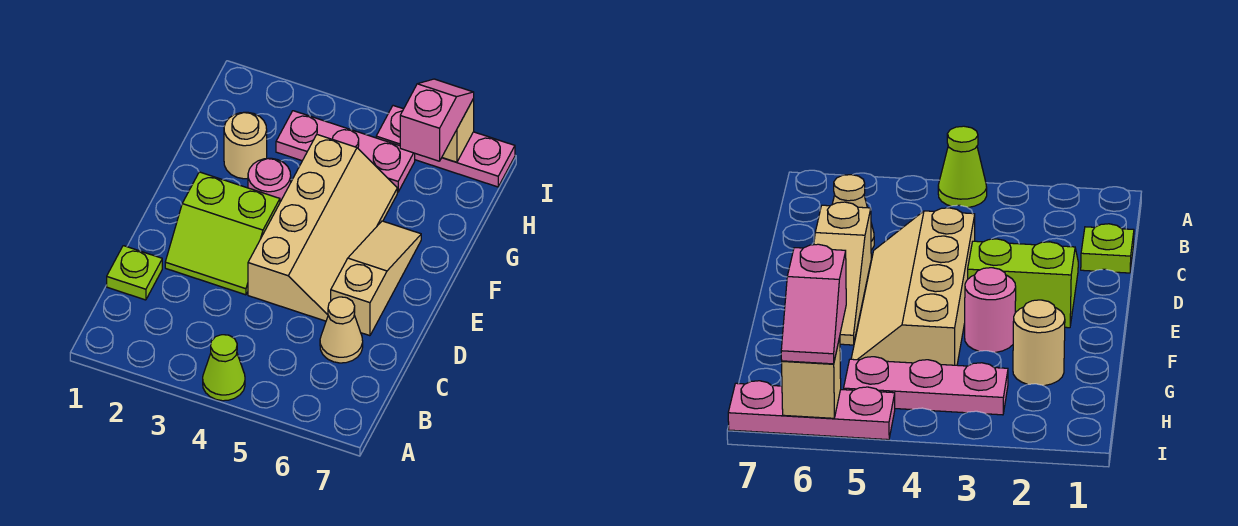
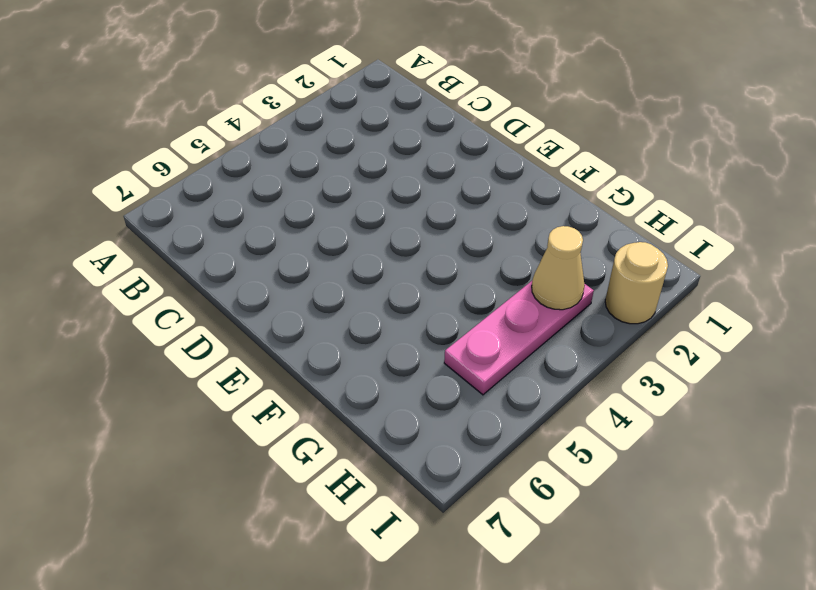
tan cone H3 level 2 -> tan cone C6 level 1
tan round brick I2 level 1 -> tan round brick G2 level 1
none -> lime cone A4 level 1
none -> lime plate C1 level 1
none -> lime slope D2:E3 level 1 top E

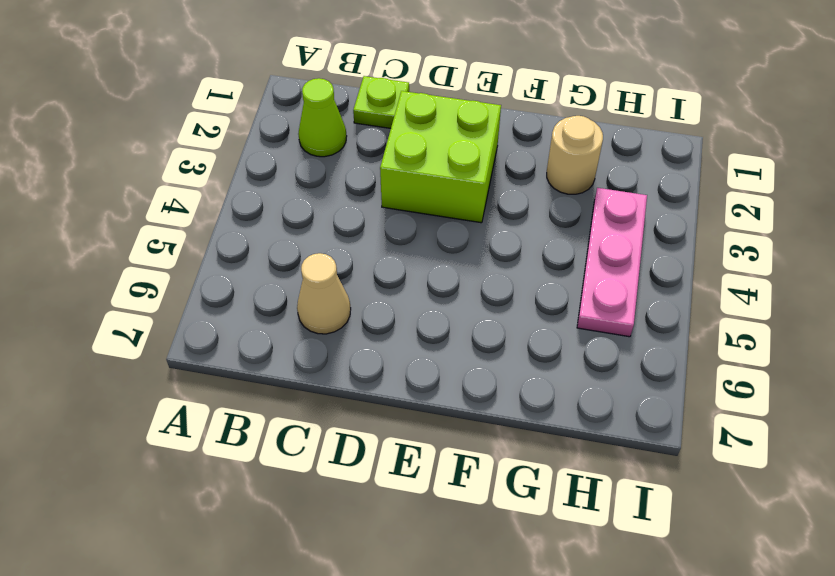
lime cone B2 level 1 -> lime cone A4 level 1
lime brick D2:E3 level 1 -> lime slope D2:E3 level 1 top E
none -> tan slope D4:G5 level 1 top 4
none -> tan slope D6:F6 level 1 top D
none -> pink round brick F3 level 1

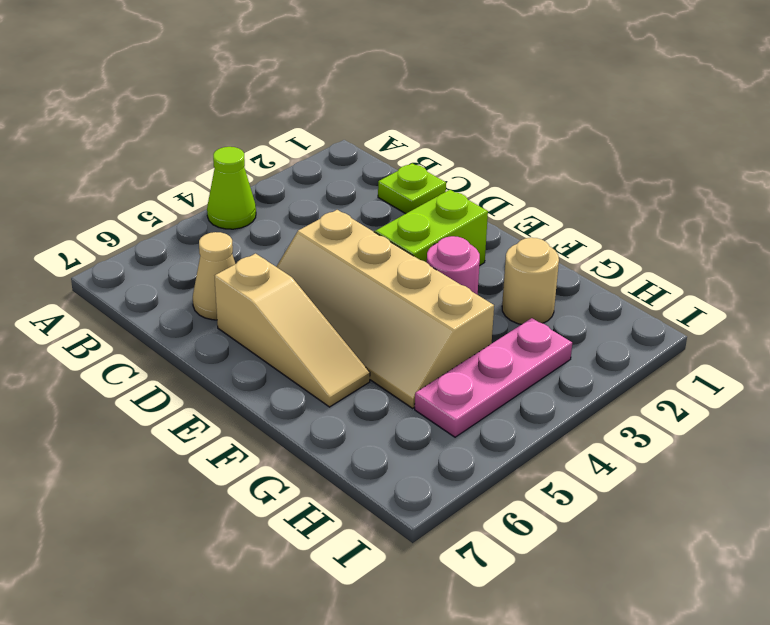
none -> pink plate I5:I7 level 1
none -> tan brick I6 level 2
none -> pink slope H6:I6 level 3 top H

